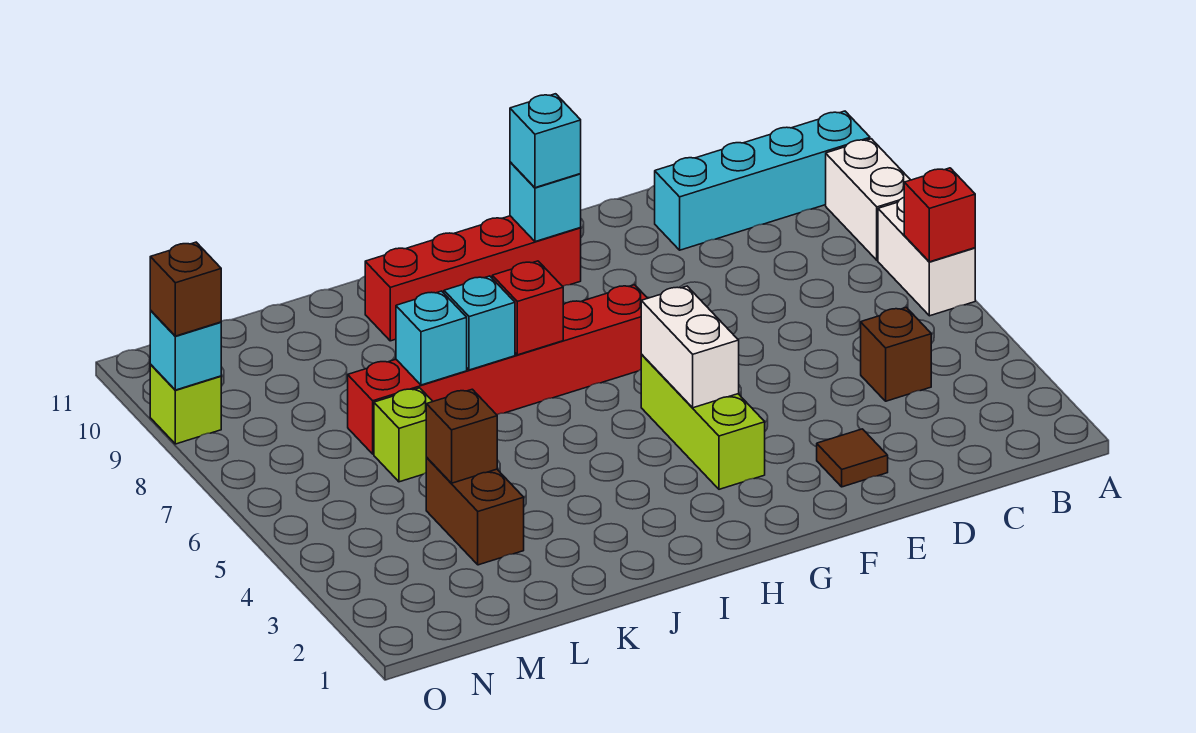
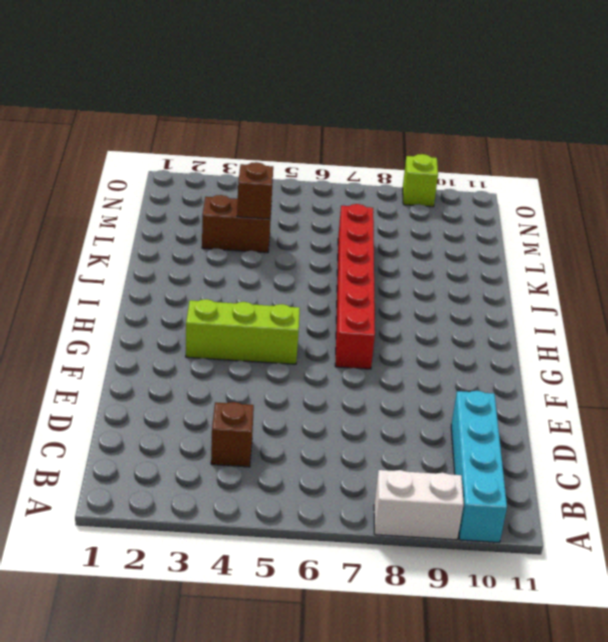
none -> white brick A6:A7 level 1
none -> brown tile E2 level 1
none -> red brick G10:J10 level 1

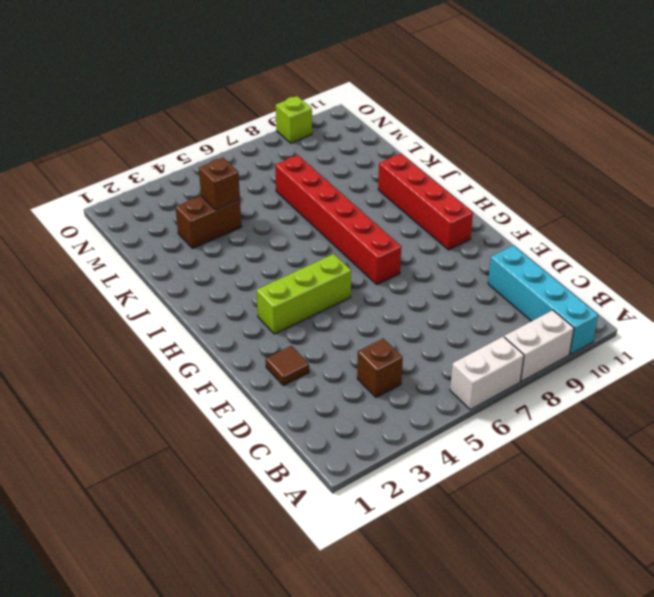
none -> lime brick L6 level 1
none -> red brick A6 level 2
none -> white brick G4:G5 level 2

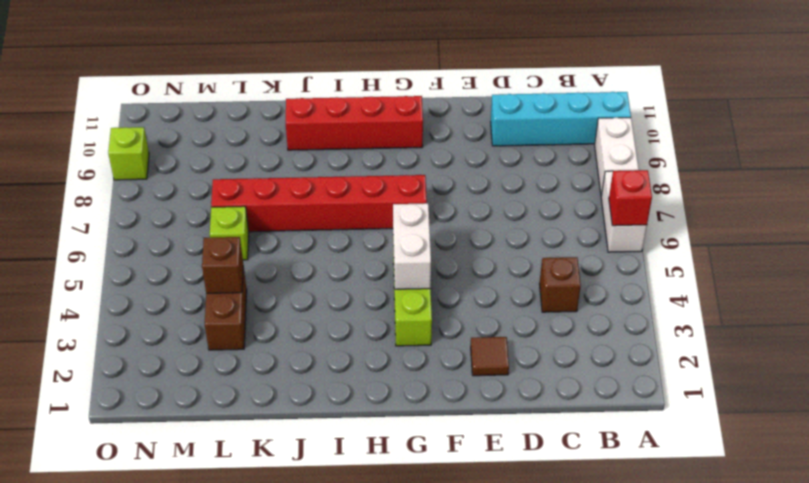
none -> cyan brick G10 level 2
none -> red brick I7 level 2
none -> cyan brick J7 level 2

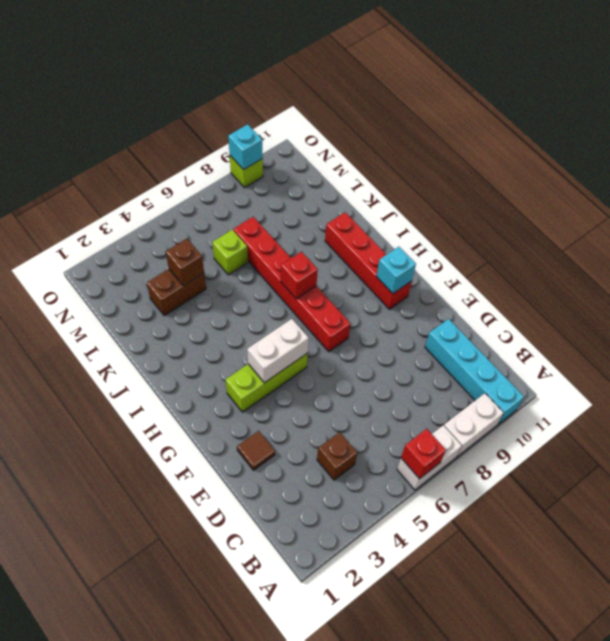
none -> cyan brick J7 level 2
none -> cyan brick K7 level 2
none -> cyan brick G10 level 3

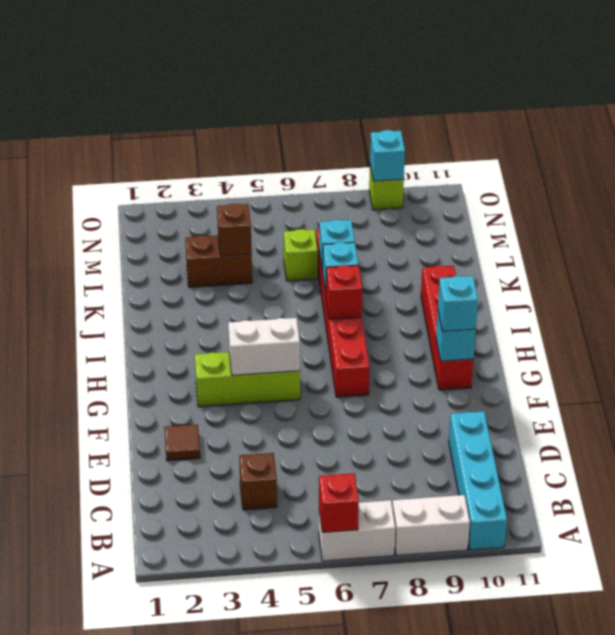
none -> brown brick O9 level 3

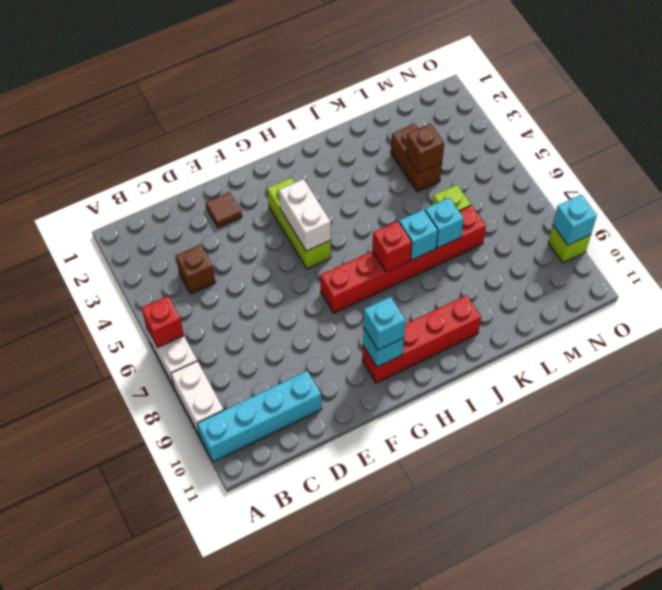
none -> brown brick O9 level 3

